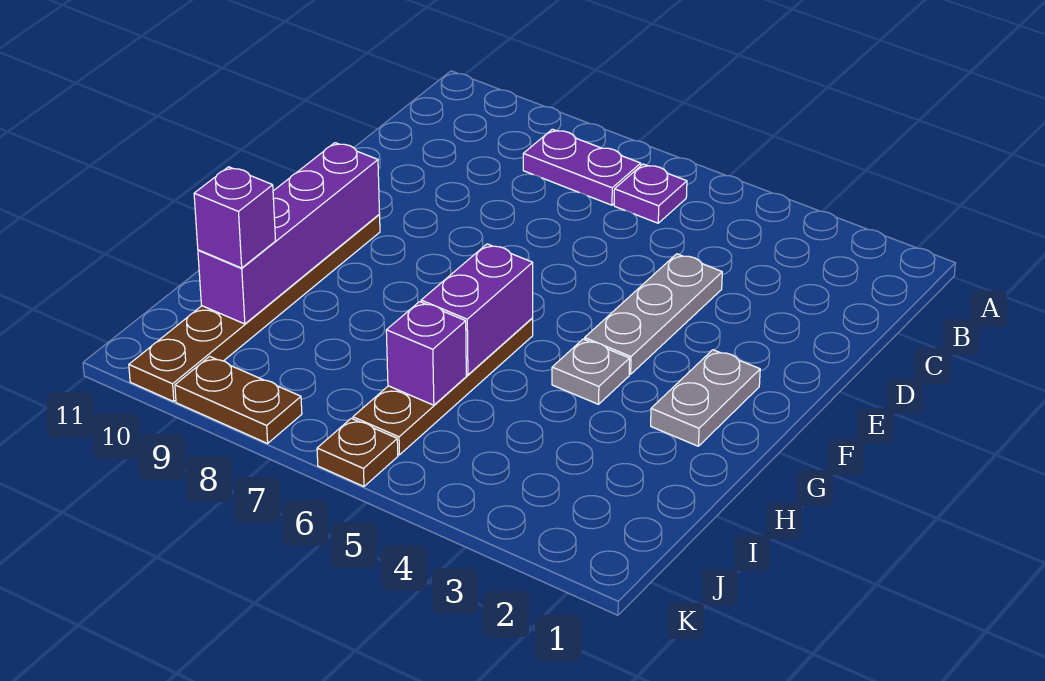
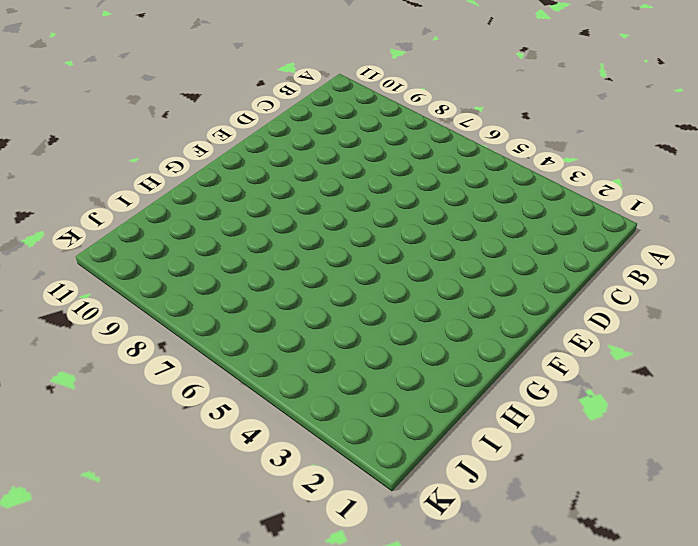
none -> purple plate B6 level 1
none -> purple plate B7:B8 level 1
none -> grey plate D4:F4 level 1

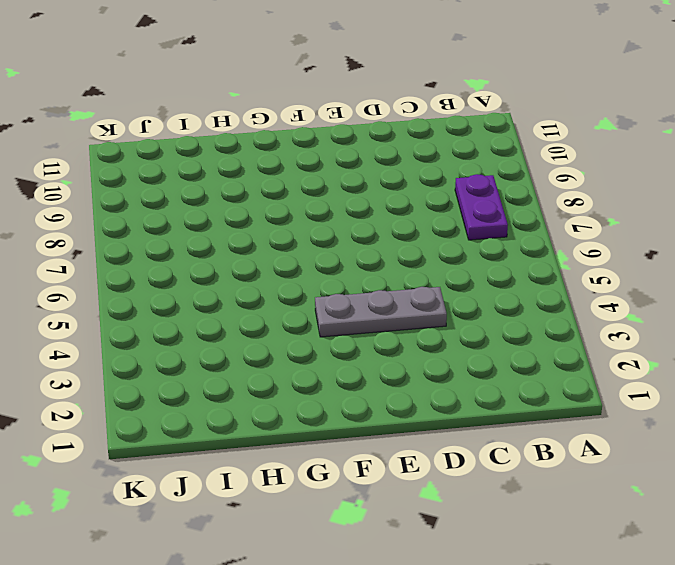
none -> purple plate B6 level 1
none -> grey plate F2:G2 level 1
none -> brown plate F10:K10 level 1

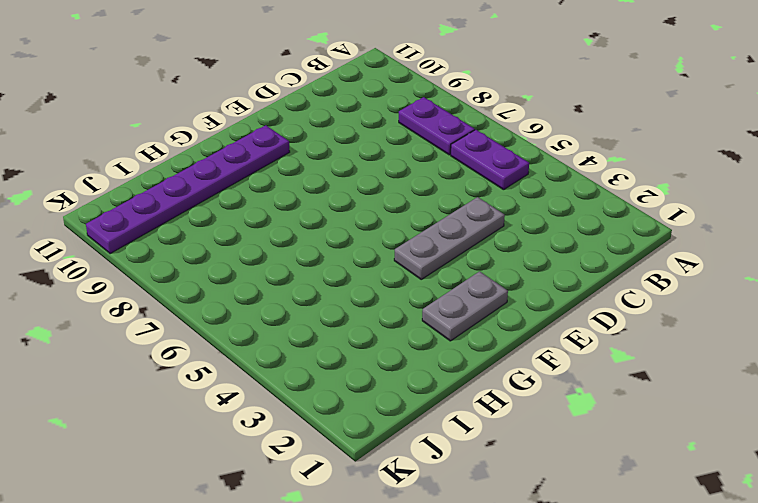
purple plate B5:B6 level 1 -> purple plate B6 level 1
purple plate F10:K10 level 1 -> brown plate F10:K10 level 1
none -> grey plate G4 level 1
none -> brown plate G6:J6 level 1
none -> brown plate K6 level 1

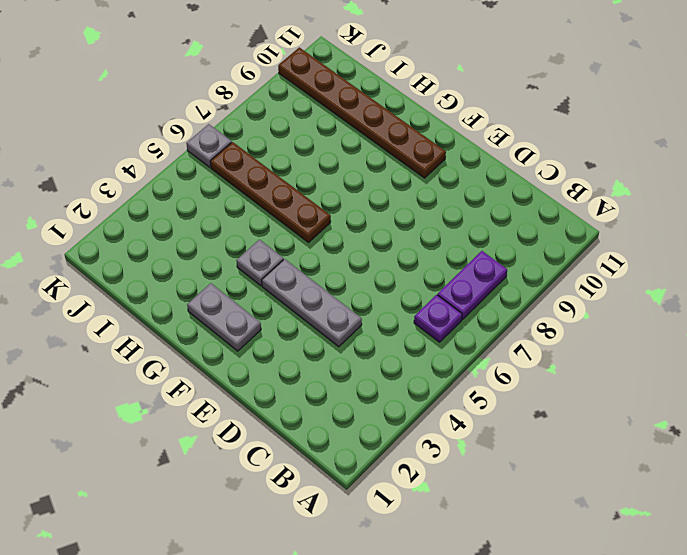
grey plate K6 level 1 -> brown plate K6 level 1
none -> brown plate K8:K9 level 1
none -> purple brick F10:I10 level 2
none -> purple brick G6:H6 level 2

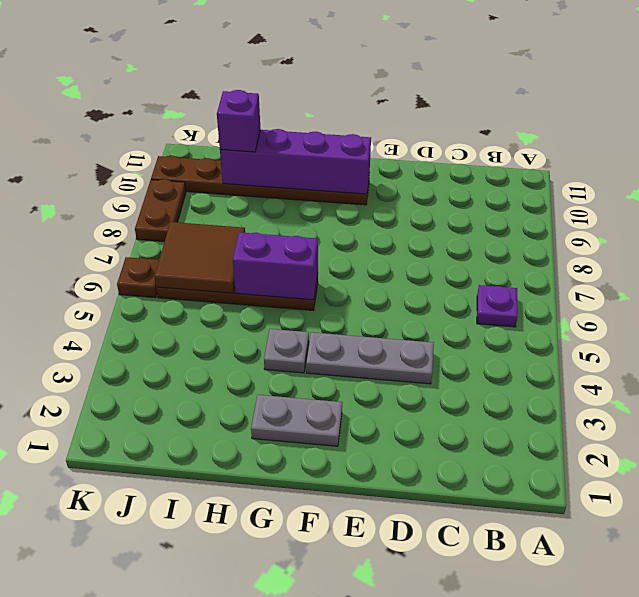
brown tile I6:J7 level 2 -> purple brick I6 level 2
none -> purple plate B7:B8 level 1

